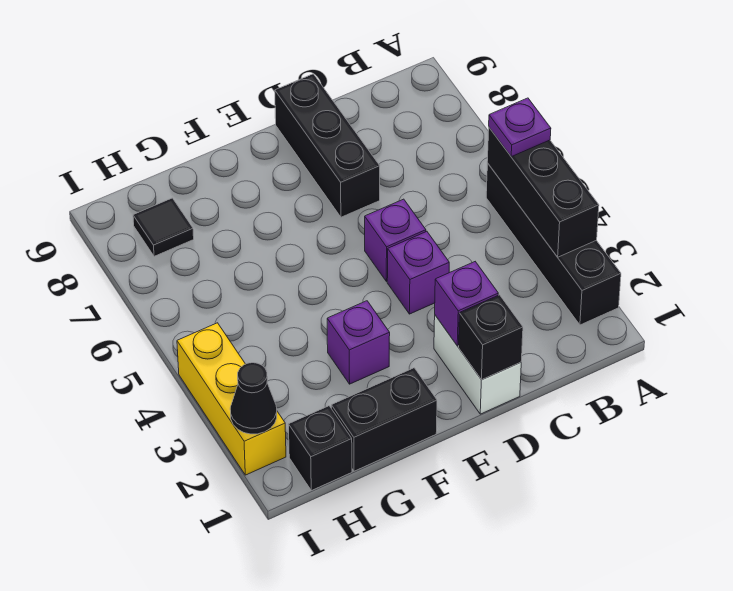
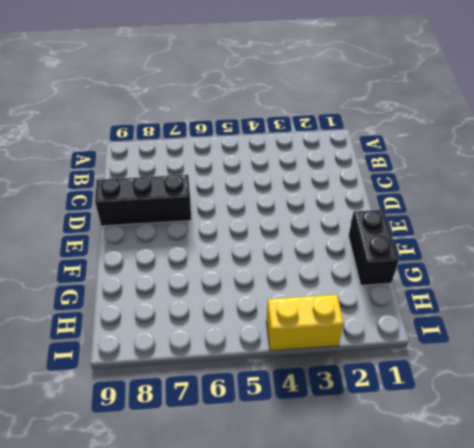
yellow brick I3:I4 level 1 -> yellow brick I2:I4 level 1
none -> black brick A2:A5 level 1
none -> white brick D1:D2 level 1
none -> purple brick D4 level 1

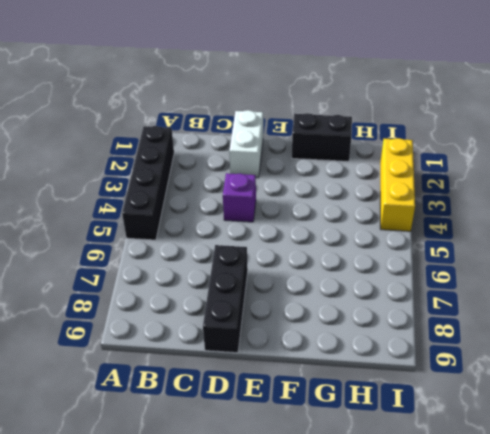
none -> purple brick D5 level 1
none -> purple brick F3 level 1
none -> black brick H1 level 1

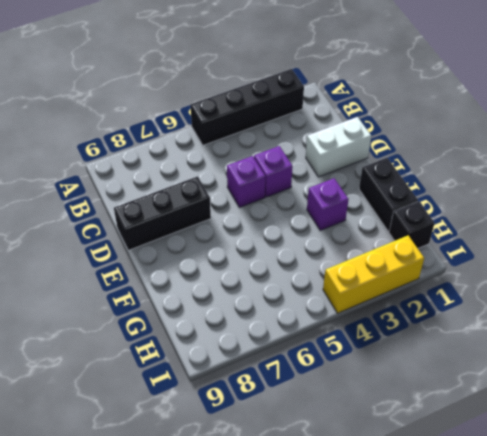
none -> black tile H8 level 1
none -> black brick A3:A5 level 2
none -> black brick D1 level 2

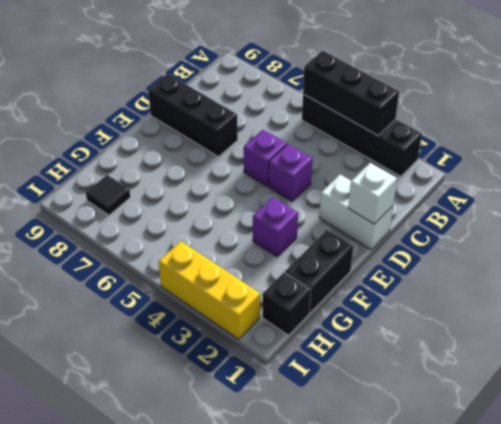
white brick D1 level 2 -> black brick D1 level 2
none -> purple brick D2 level 2
none -> black cone I2 level 2
none -> purple plate A5 level 3

